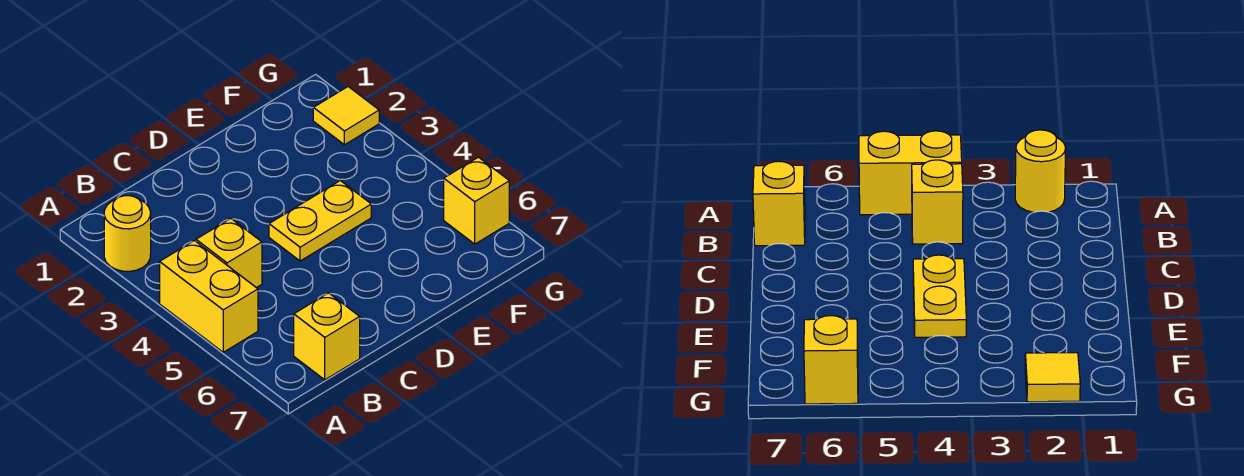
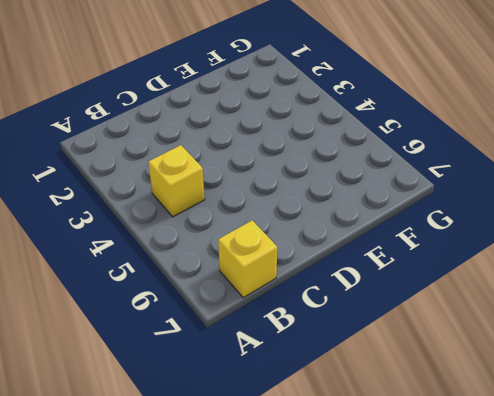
none -> yellow round brick A2 level 1
none -> yellow brick A4:A5 level 1

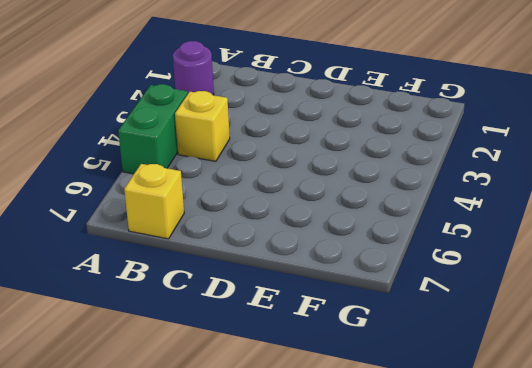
purple round brick A2 level 1 -> yellow round brick A2 level 1
green brick A4:A5 level 1 -> yellow brick A4:A5 level 1
none -> yellow plate D4:E4 level 1
none -> yellow tile G2 level 1

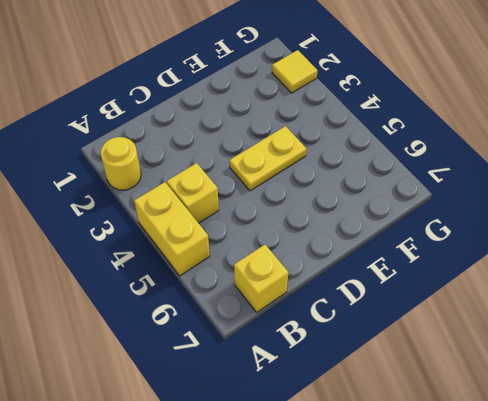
none -> yellow brick G6 level 1

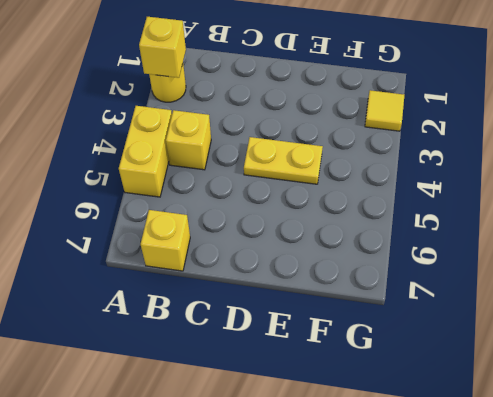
yellow brick A2 level 2 -> yellow brick G6 level 1

